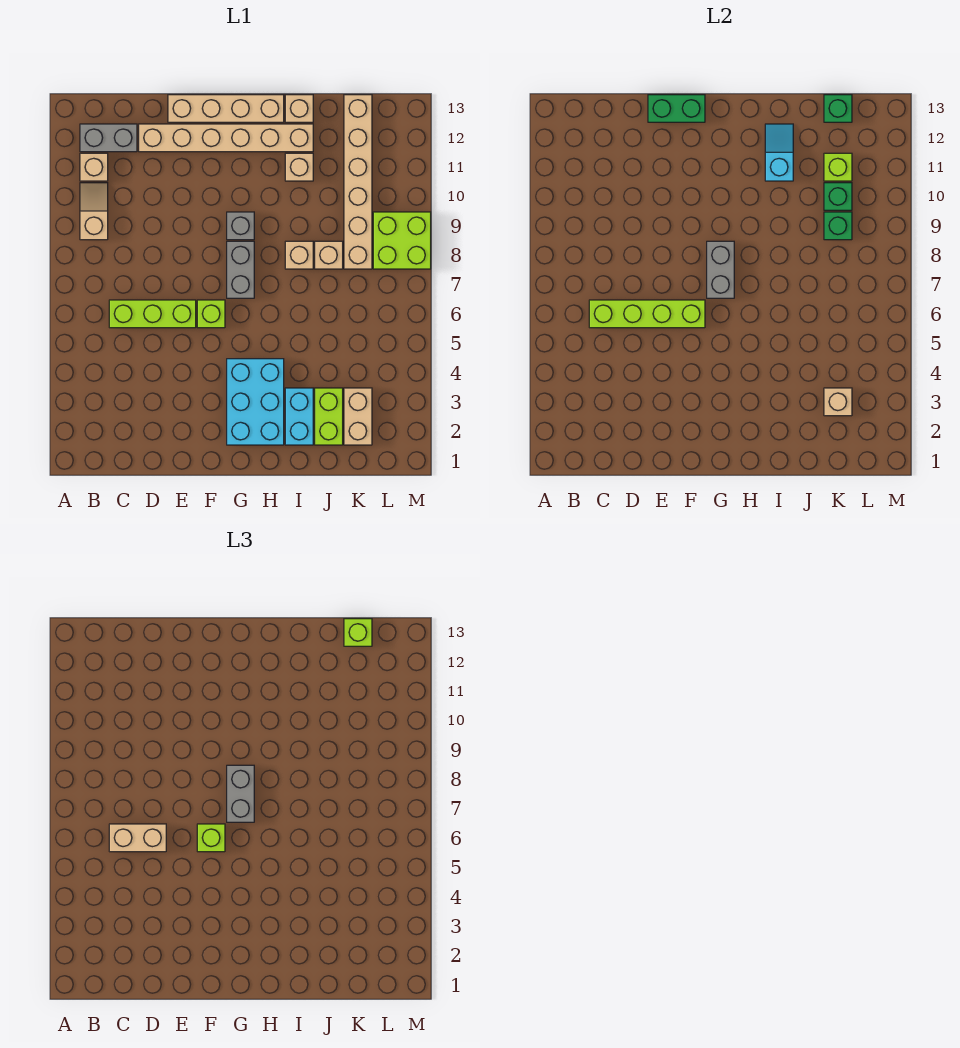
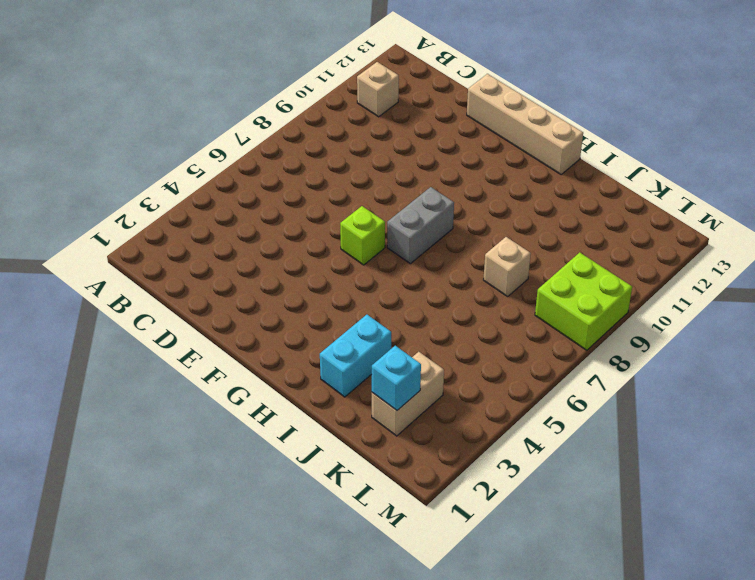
cyan brick K2 level 2 -> none
none -> tan slope B9:B10 level 1 top 9
none -> grey brick B12:C12 level 1
none -> lime brick C6:E6 level 1
none -> tan brick D12:I12 level 1

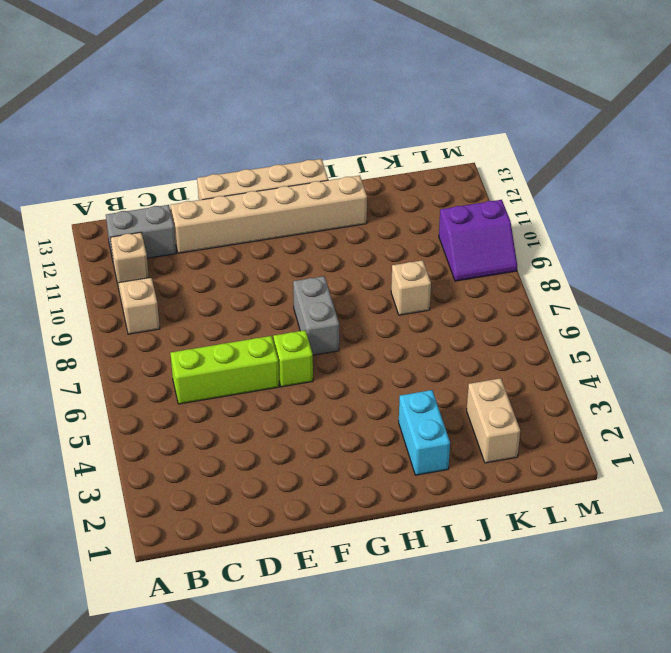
purple slope L9:M10 level 1 top 10 -> lime brick L8:M9 level 1
none -> cyan brick G2:H4 level 1
none -> grey brick G9 level 1
none -> tan brick I8 level 1
none -> tan brick I11 level 1

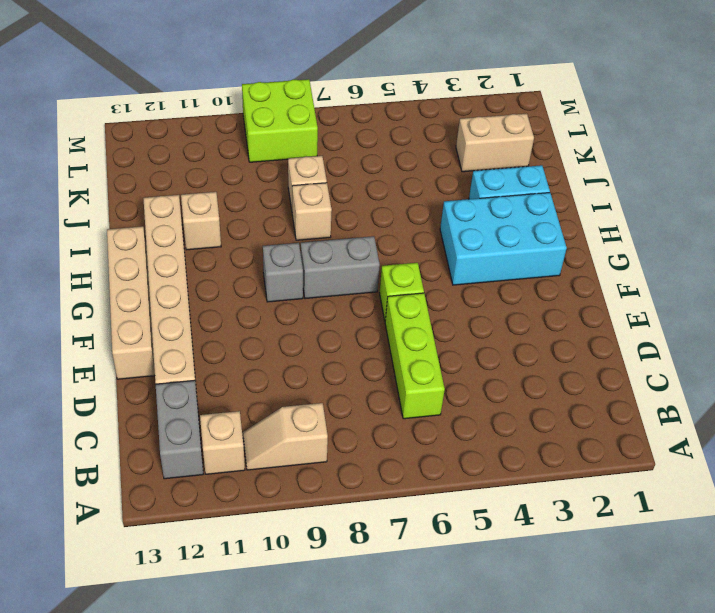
none -> tan brick I13 level 1
none -> lime brick J2:J3 level 1
none -> tan brick K8:K13 level 1
none -> lime brick C6:F6 level 2

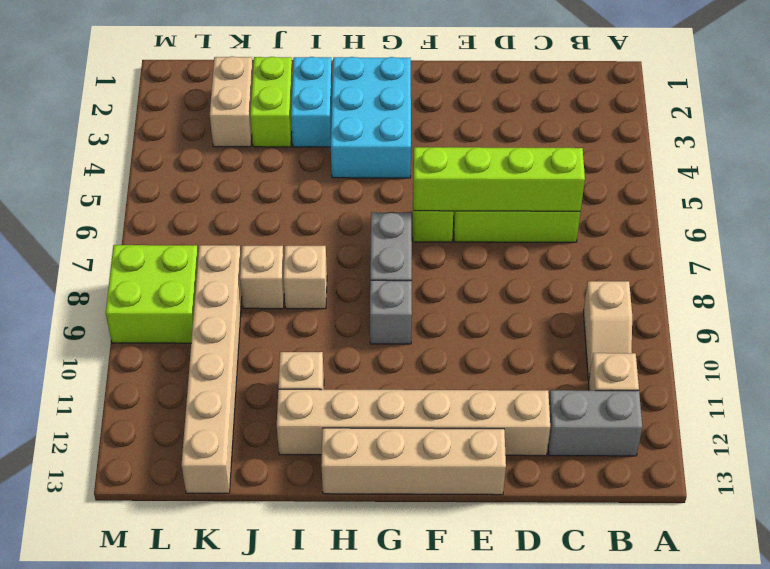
none -> tan brick I13 level 1
none -> green brick E13:F13 level 2
none -> grey brick G7:G8 level 2
none -> cyan slope I11:I12 level 2 top 11

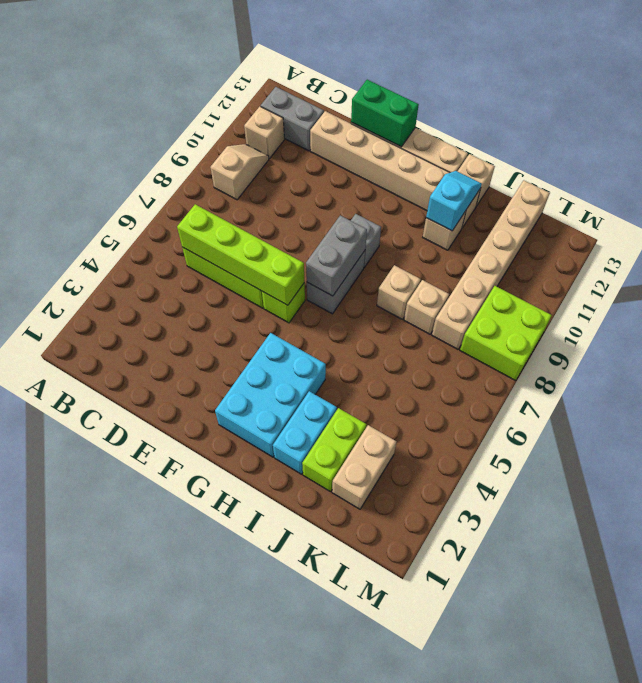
none -> tan brick K3 level 2
none -> green brick K9 level 2
none -> green brick K10 level 2
none -> lime brick K11 level 2

